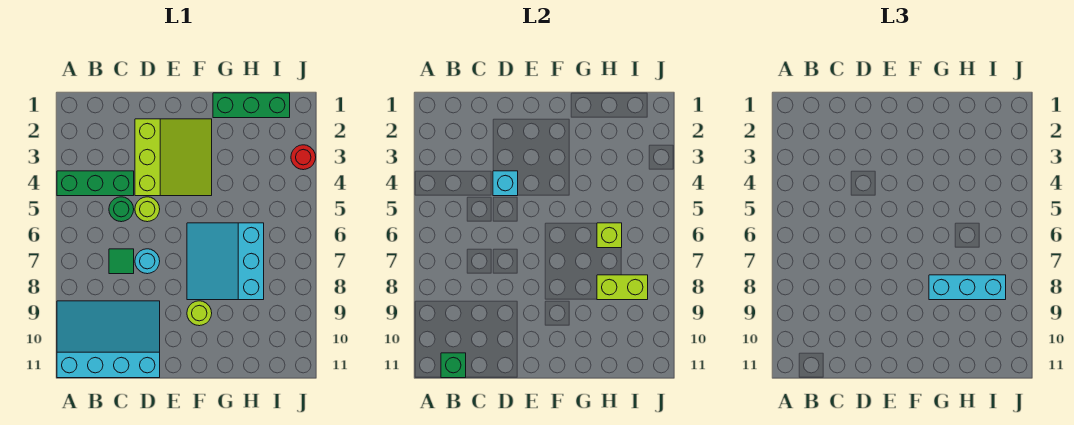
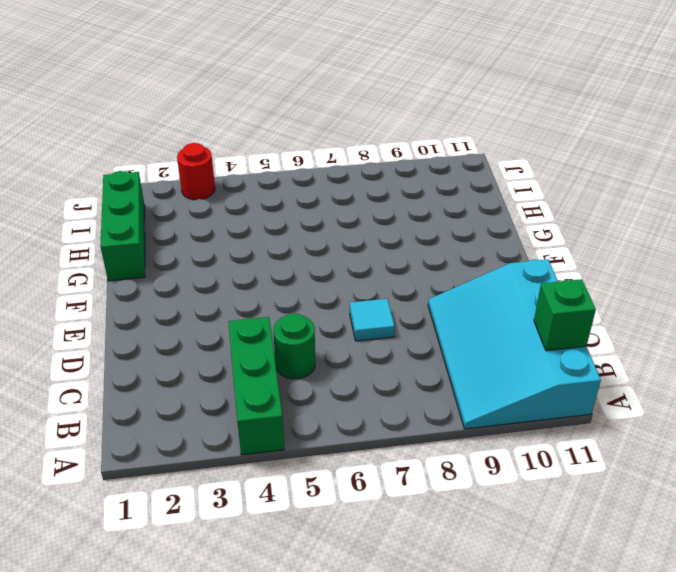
cyan tile D7 level 1 -> cyan round brick D7 level 1
none -> green tile C7 level 1
none -> lime slope D2:F4 level 1 top D
none -> lime round brick D5 level 1

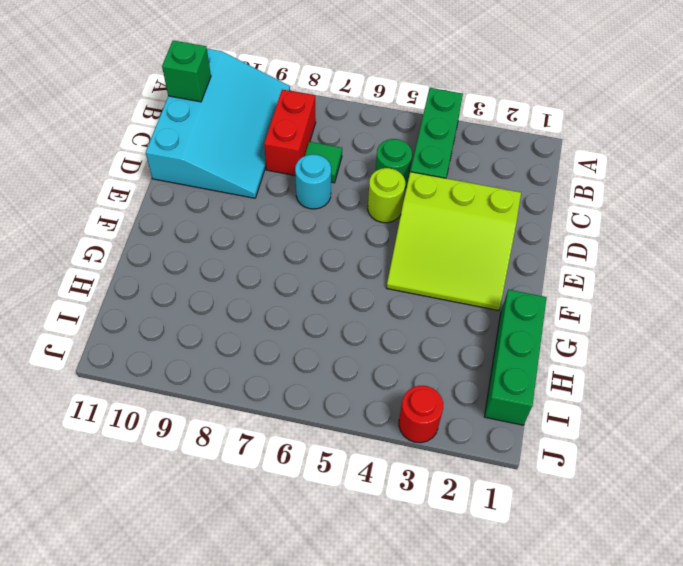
red brick B8:C8 level 1 -> none
none -> cyan slope F6:H8 level 1 top H
none -> lime round brick F9 level 1
none -> cyan brick D4 level 2

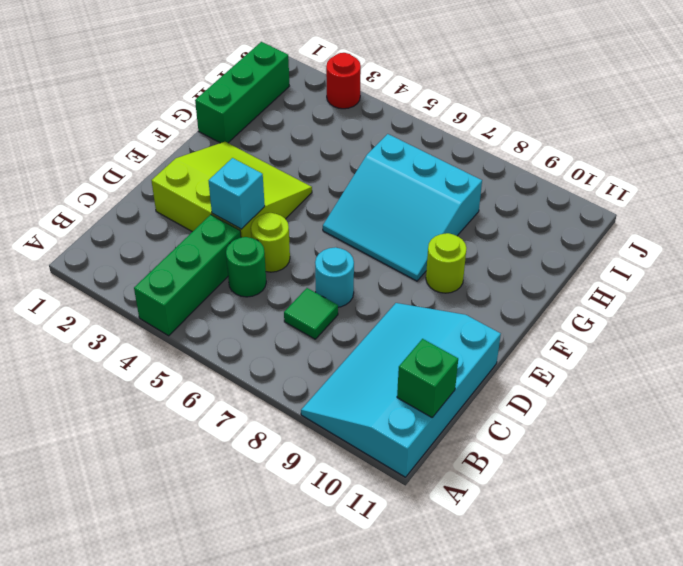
none -> lime brick H6 level 2
none -> lime brick H8:I8 level 2
none -> cyan brick G8:I8 level 3

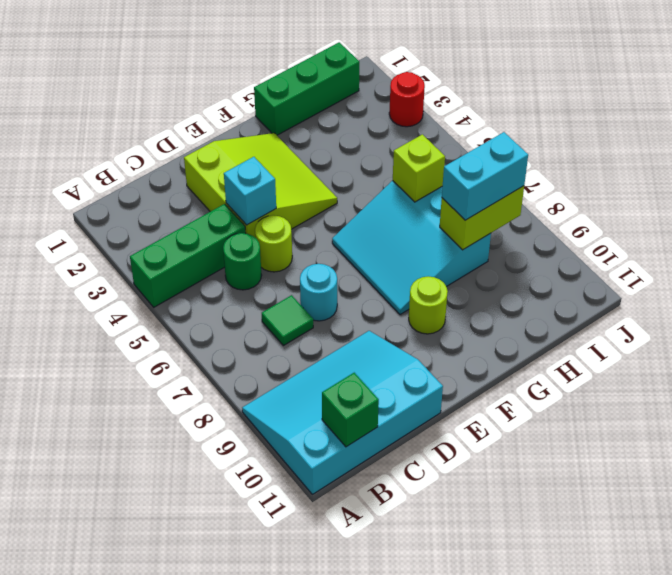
cyan brick H8:I8 level 3 -> cyan brick G8:I8 level 3

